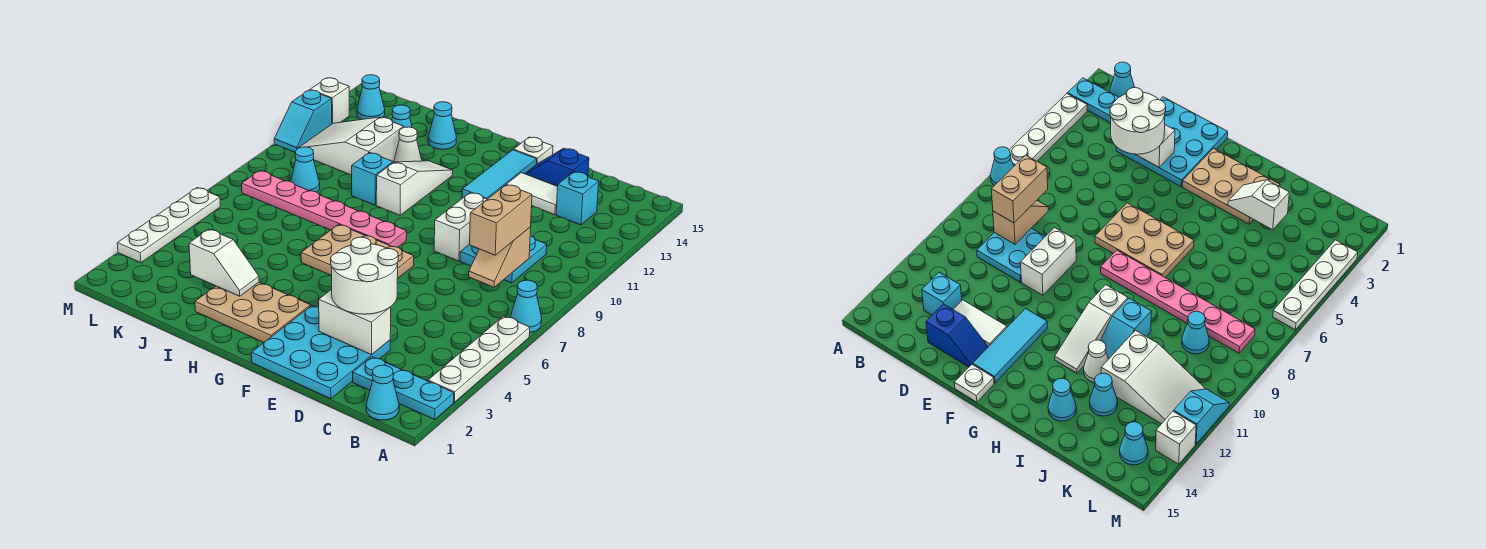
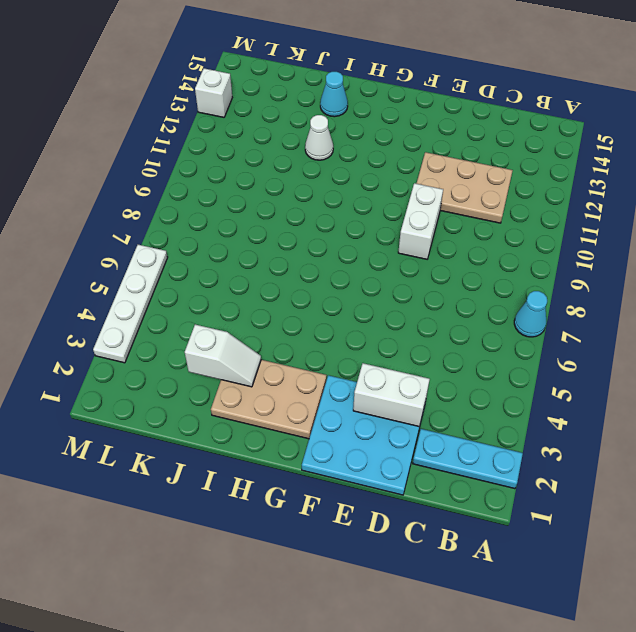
tan plate C11:E12 level 1 -> tan plate F6:H7 level 1
none -> white plate A3:A6 level 1
none -> cyan cone B1 level 1
none -> cyan plate C9:D10 level 1
none -> cyan brick C13 level 1

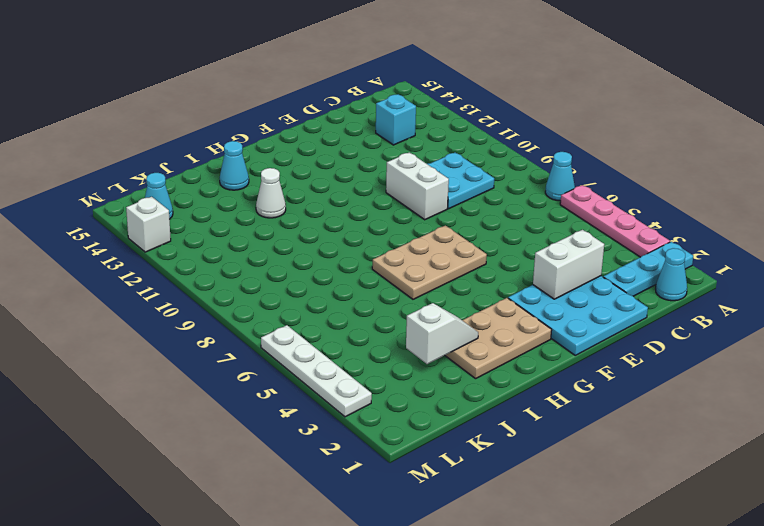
pink plate A3:A6 level 1 -> white plate A3:A6 level 1
none -> white tile D13:E13 level 1
none -> blue slope D14:E14 level 1 top D
none -> cyan tile F12:F14 level 1
none -> white plate F15 level 1

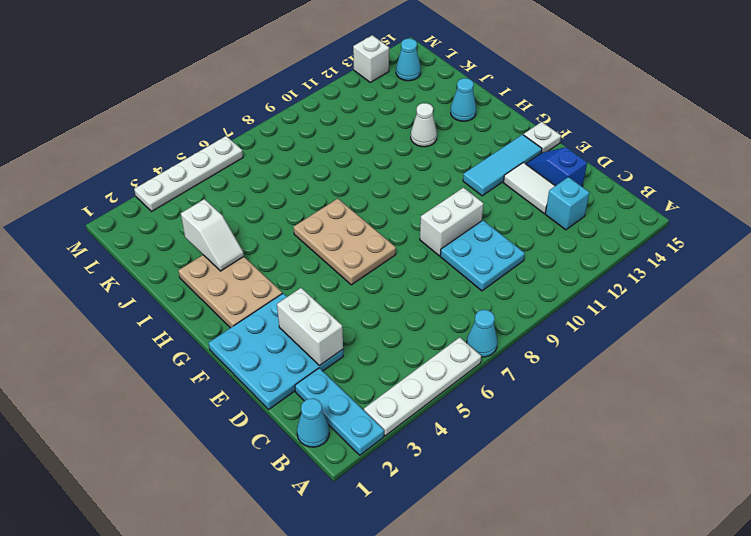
none -> pink plate G8:L8 level 1
none -> white slope H10:H12 level 1 top 10
none -> cyan slope I10:I11 level 1 top 10
none -> white slope J11:L12 level 1 top J

